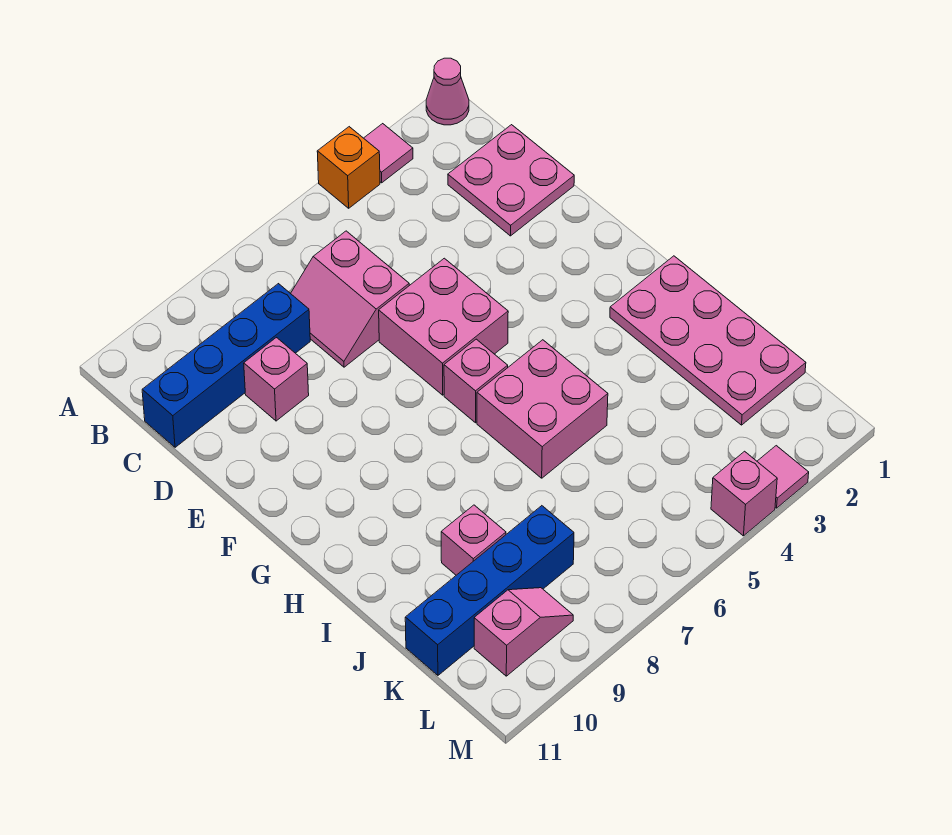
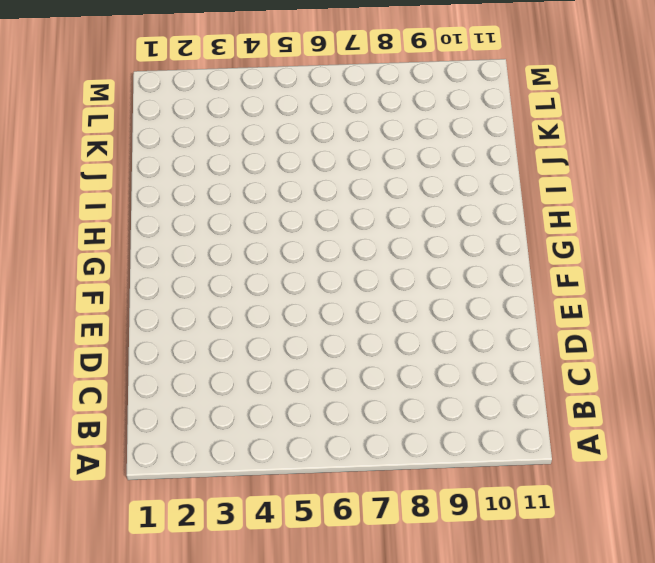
none -> pink cone A1 level 1
none -> pink tile A3 level 1
none -> orange brick A4 level 1

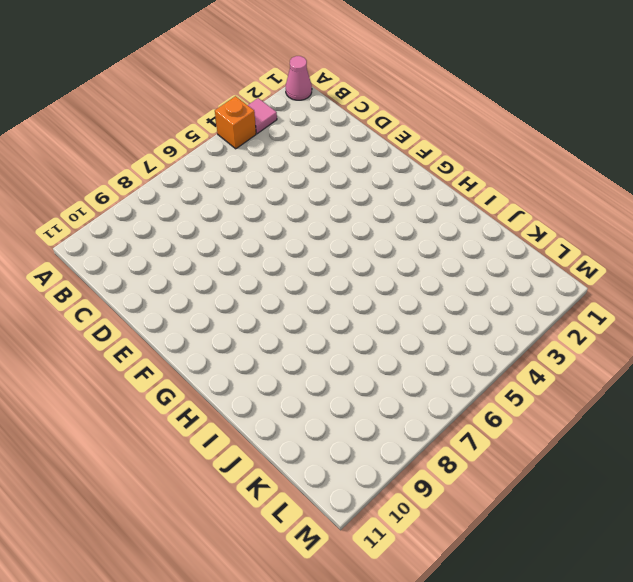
none -> pink plate C1:D2 level 1
none -> pink slope C6:D7 level 1 top 6
none -> blue brick C8:C11 level 1

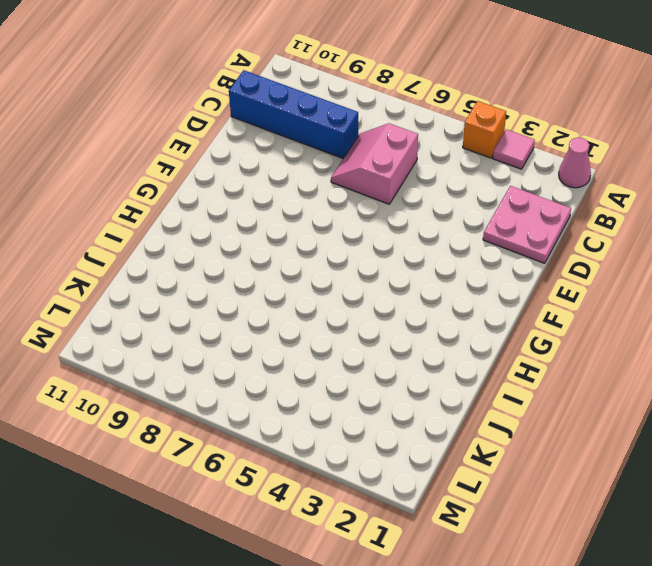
none -> pink brick D9 level 1
none -> pink brick E5:F6 level 1
none -> pink brick G6 level 1

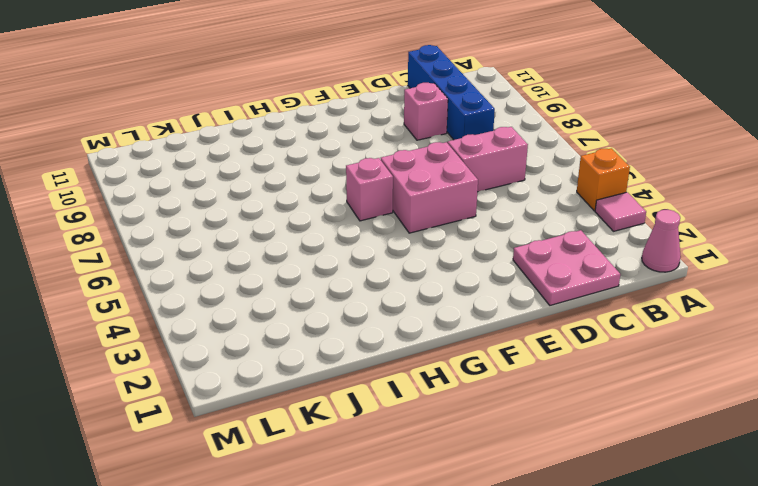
none -> pink plate H1:K2 level 1
none -> pink brick H5:I6 level 1
none -> pink brick J9 level 1

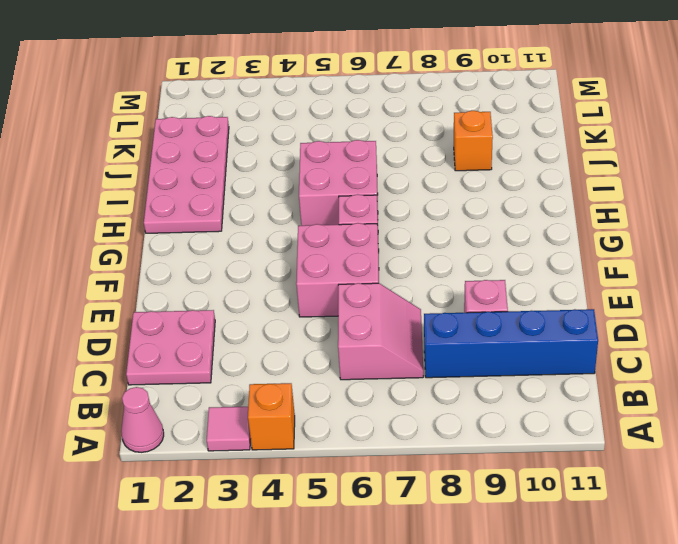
orange brick J9 level 1 -> pink brick J9 level 1
none -> blue brick K8:K11 level 1
none -> pink slope L9:L10 level 1 top 10
none -> pink tile M3 level 1

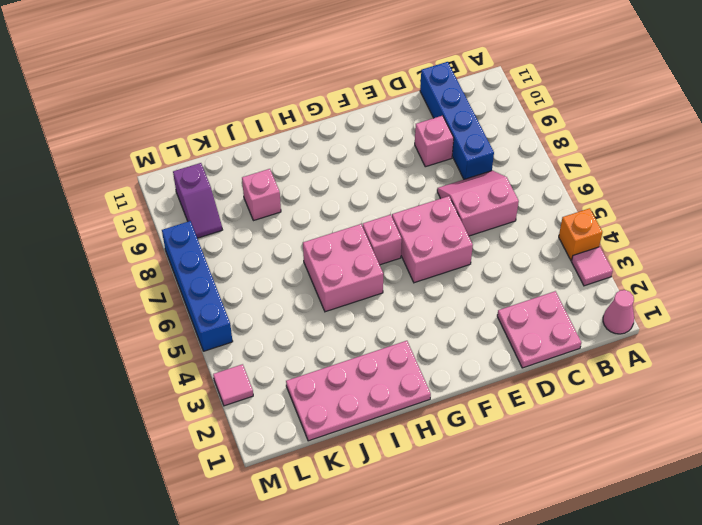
purple slope L9:L10 level 1 top 10 -> pink slope L9:L10 level 1 top 10
blue brick M5:M8 level 1 -> blue brick K8:K11 level 1
none -> pink brick M4 level 1

